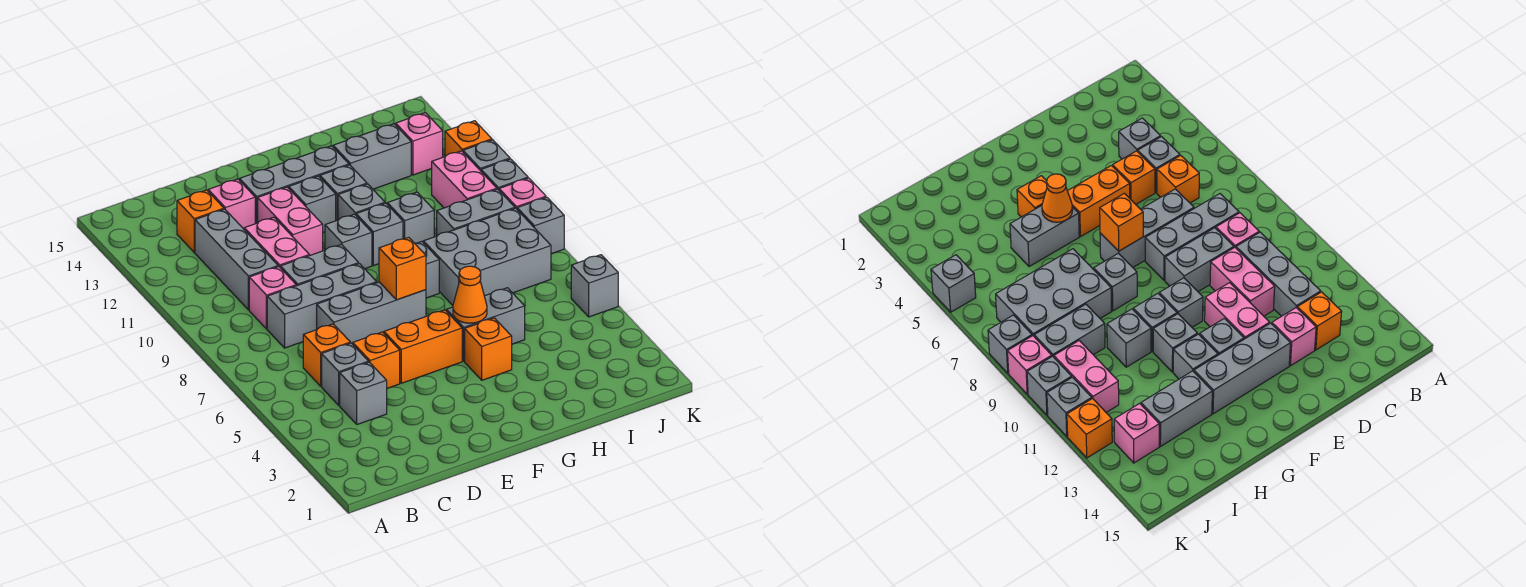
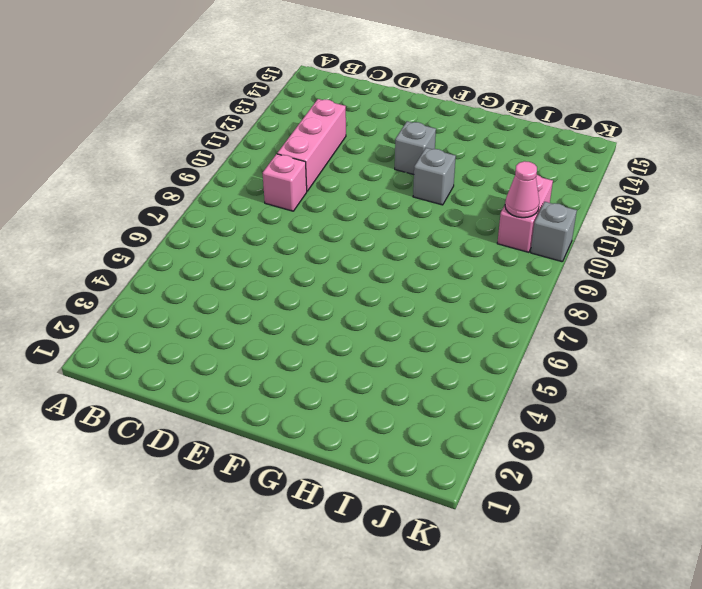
pink brick C10:C12 level 1 -> grey brick C10:C12 level 1
pink cone J10 level 2 -> none
none -> grey brick C4 level 1
none -> grey brick C5 level 1
none -> orange brick C6 level 1
none -> grey brick C8:E8 level 1

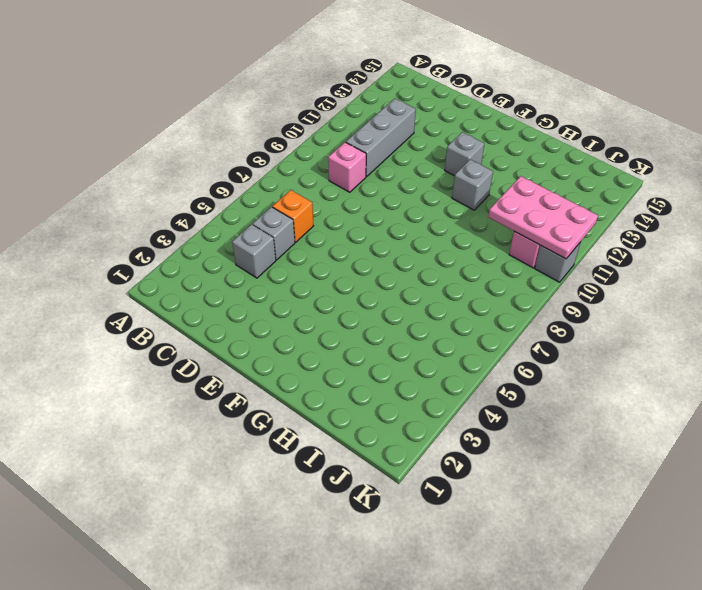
pink plate I10:K11 level 2 -> none
none -> grey brick C8:E8 level 1
none -> orange brick C13 level 1
none -> orange brick D5 level 1
none -> grey brick D7:F7 level 1

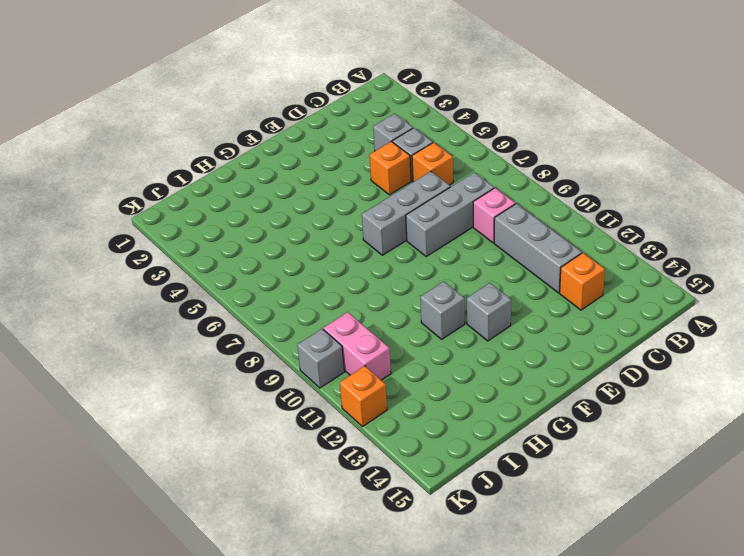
none -> grey brick D9:E9 level 1
none -> pink brick D10:D11 level 1
none -> pink brick D13 level 1
none -> orange brick E5:F5 level 1

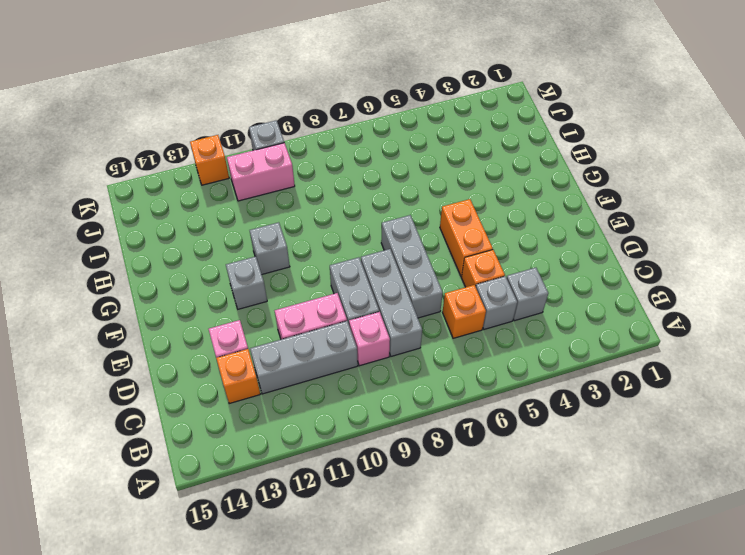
none -> pink brick E11:E12 level 1
none -> grey brick E13:G13 level 1
none -> grey brick F10 level 1
none -> orange brick G4 level 1

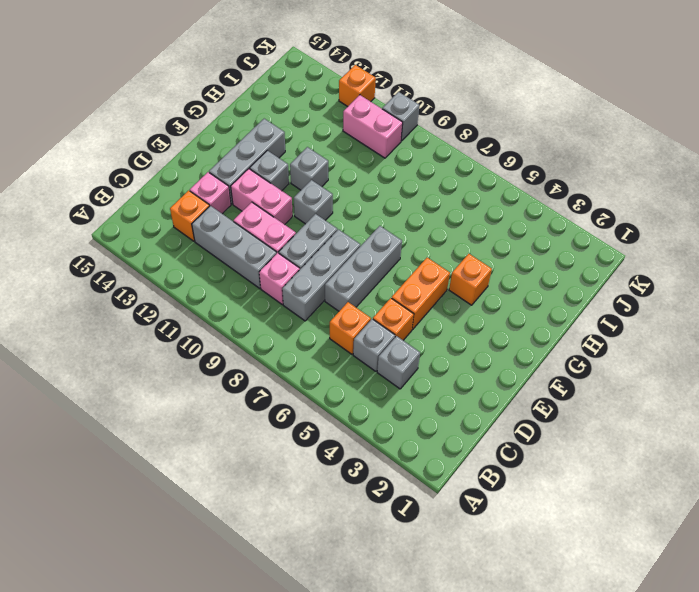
none -> grey brick G5:H5 level 1
none -> grey brick G8 level 1
none -> grey brick G10 level 1
none -> grey brick G12 level 1

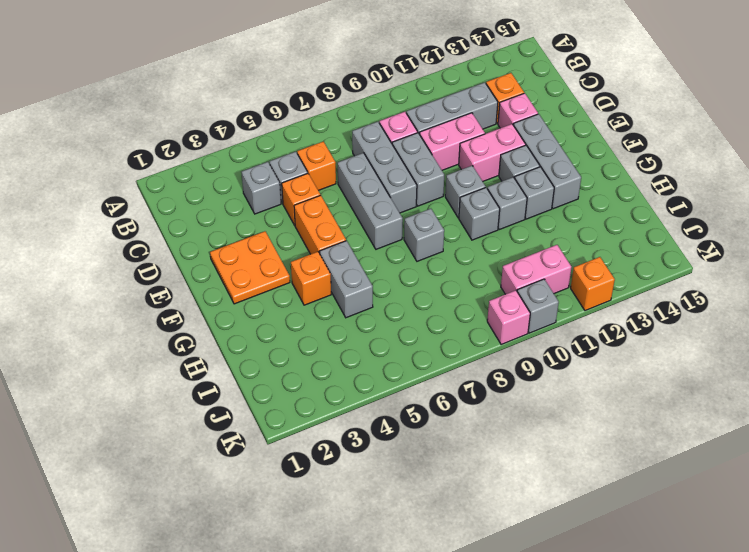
orange plate E2:F3 level 1 -> none
none -> grey brick H7:J8 level 1
none -> grey brick H10 level 1
none -> grey brick H13:I13 level 1
none -> grey brick I9:J9 level 1

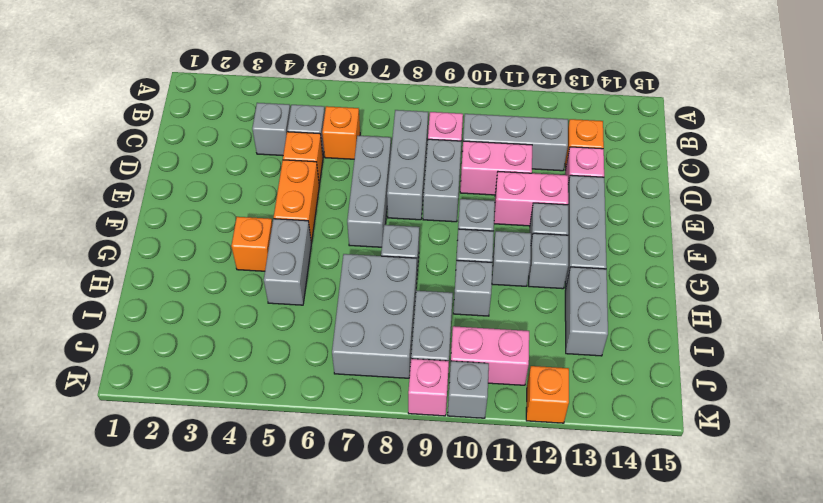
none -> pink brick J13 level 1
none -> grey brick K5 level 1
none -> grey brick K8 level 1
none -> grey brick K11 level 1

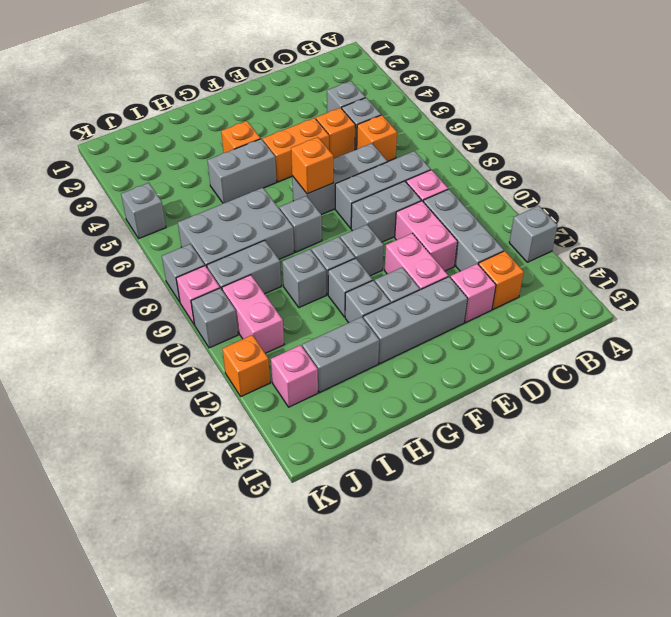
grey brick A12 level 1 -> grey brick K11 level 1
none -> orange cone G5 level 2

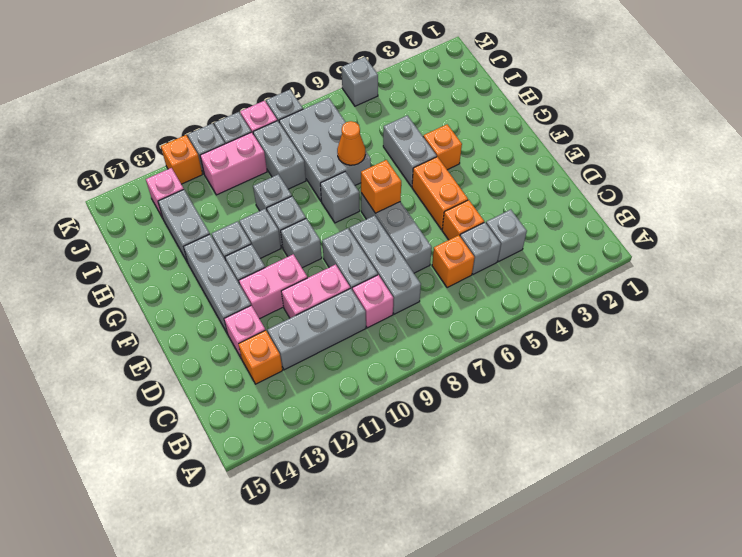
orange cone H7 level 2 -> orange cone G5 level 2

